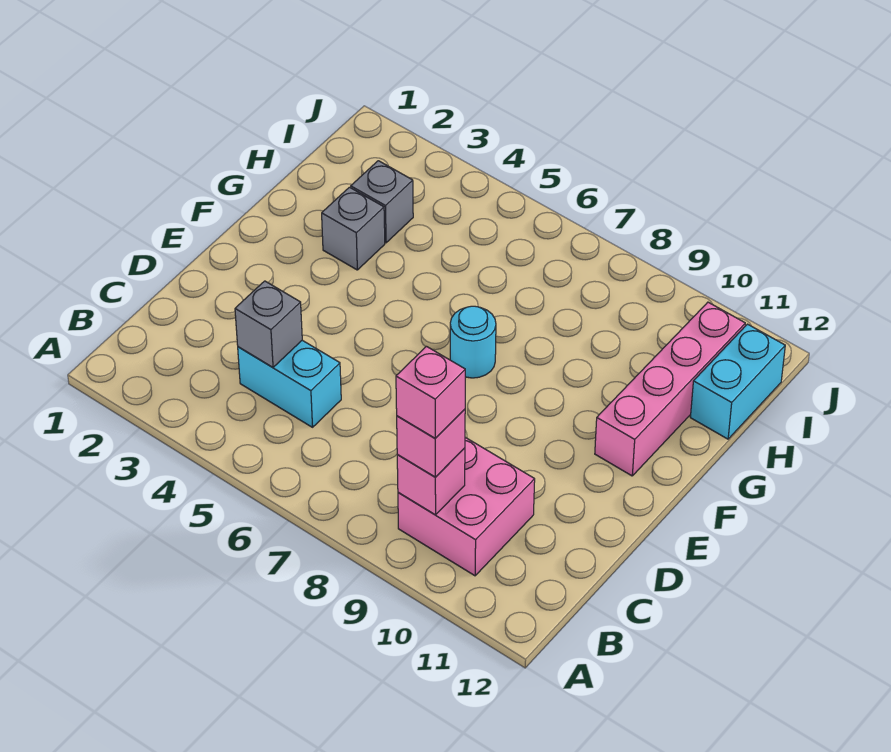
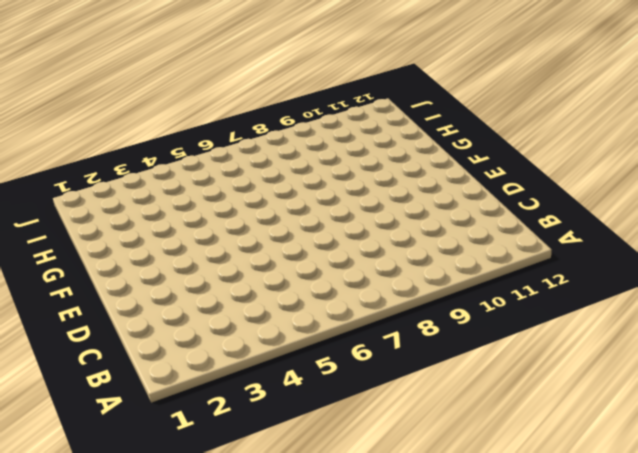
none -> pink brick B9:C10 level 1
none -> cyan brick C4:C5 level 1

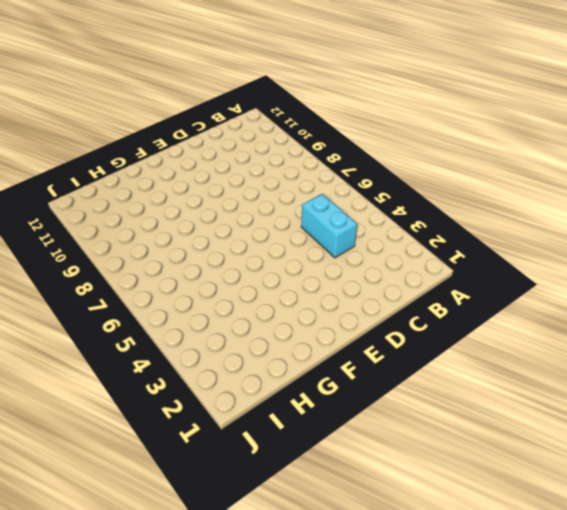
none -> pink brick B9:C10 level 1
none -> cyan round brick F7 level 1

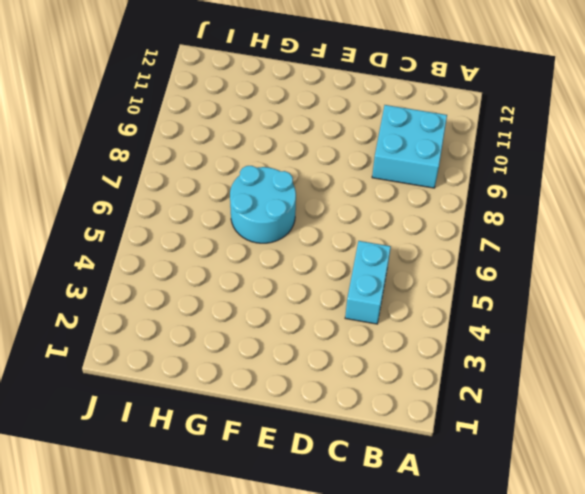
cyan brick B9:C10 level 1 -> pink brick B9:C10 level 1
cyan round brick F6:G7 level 1 -> cyan round brick F7 level 1
none -> pink brick F11:I11 level 1
none -> grey brick G3 level 1

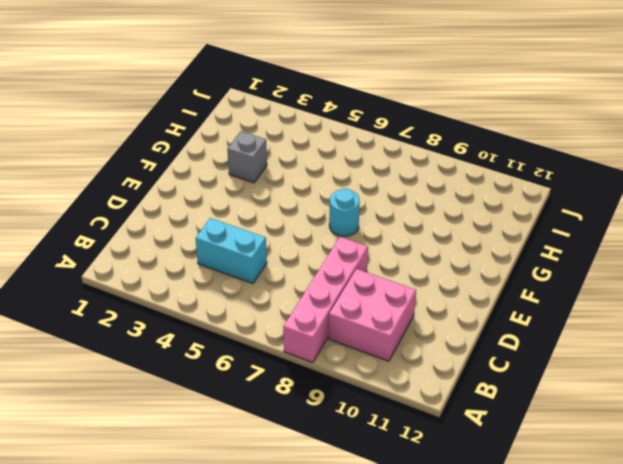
pink brick A8:D8 level 1 -> pink brick F11:I11 level 1
none -> grey brick H3 level 1
none -> cyan brick H12:I12 level 1

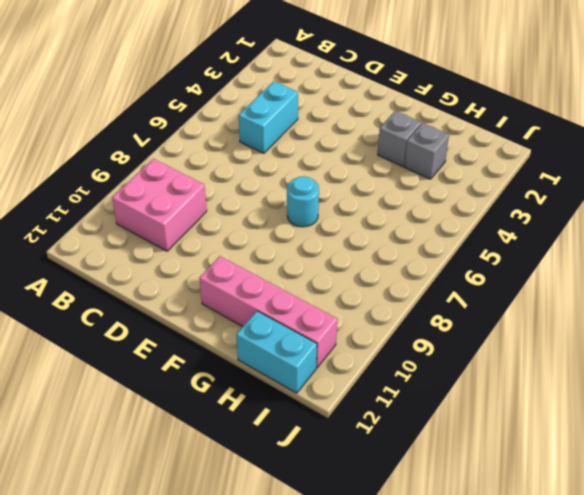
none -> pink brick B9 level 2
none -> grey brick C4 level 2

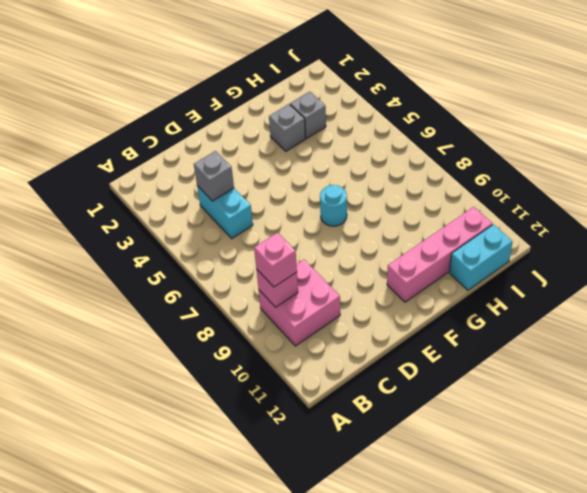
none -> pink brick B9 level 4

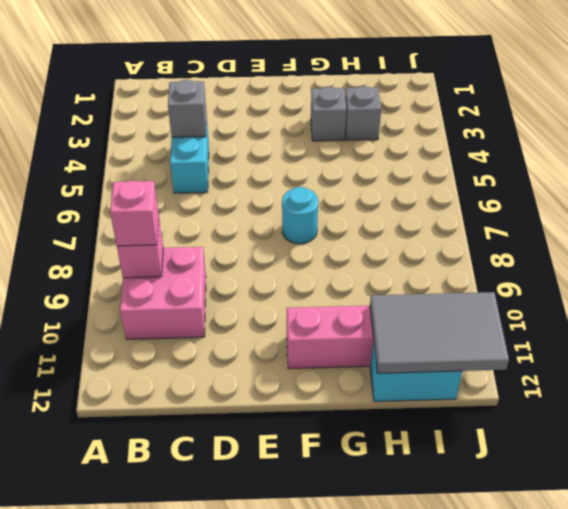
grey tile H11:J12 level 2 -> none
none -> pink brick B9 level 4

